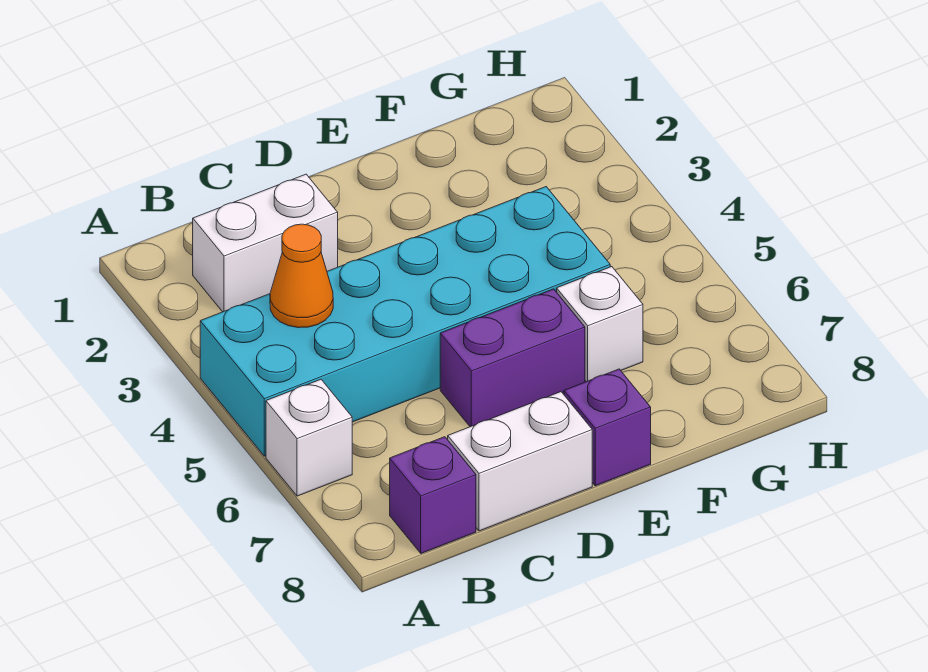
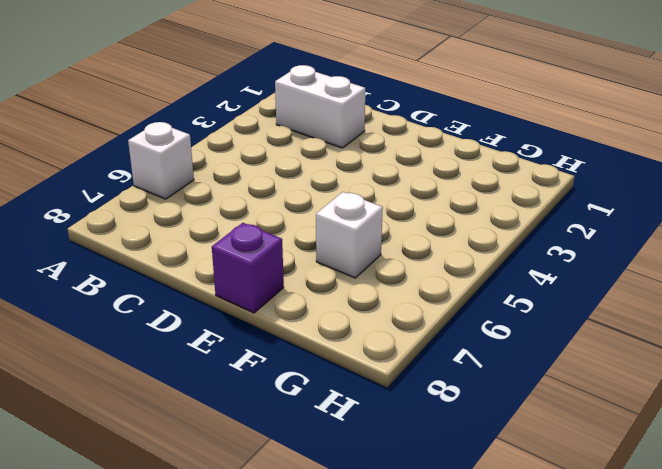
none -> cyan brick A4:F5 level 1
none -> purple brick B8 level 1

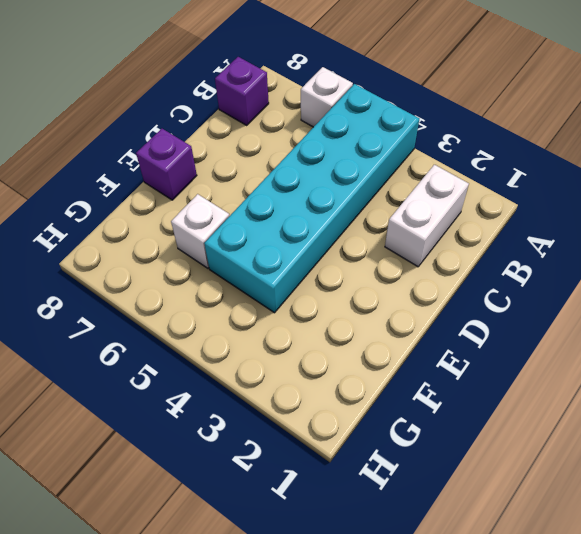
none -> white brick C8:D8 level 1
none -> purple brick D6:E6 level 1

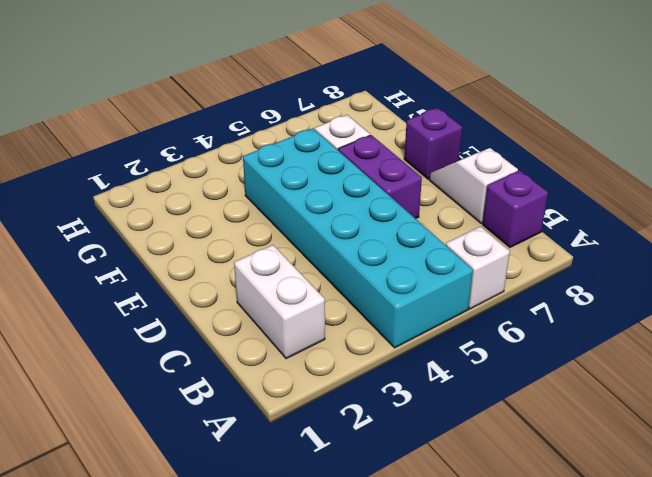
white slope C8:D8 level 1 top C -> white brick C8:D8 level 1
none -> orange cone B4 level 2

